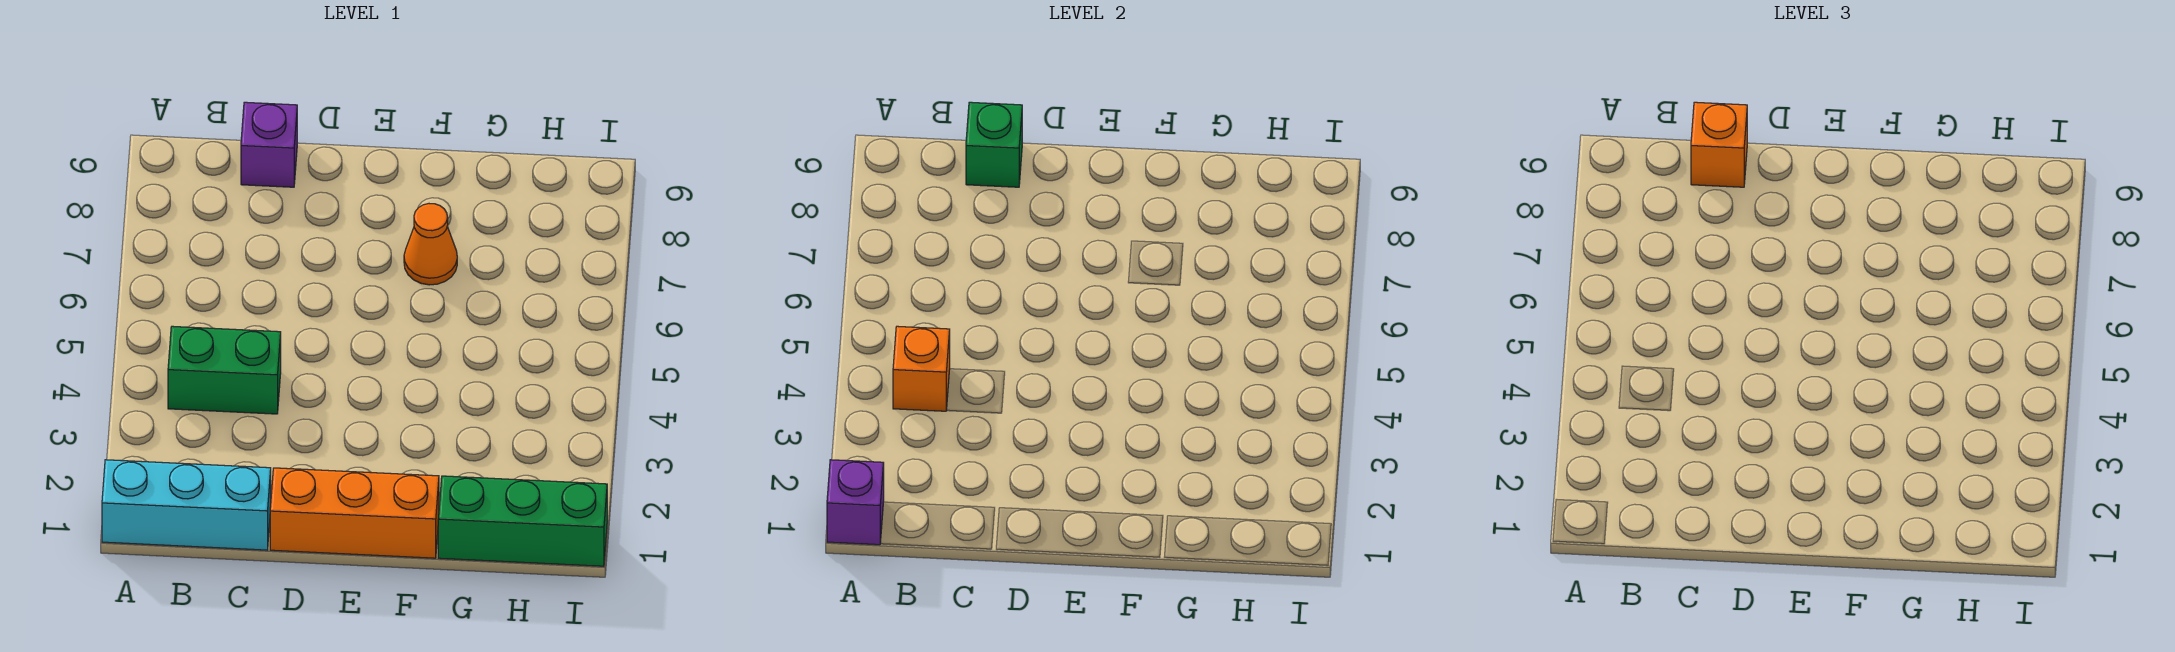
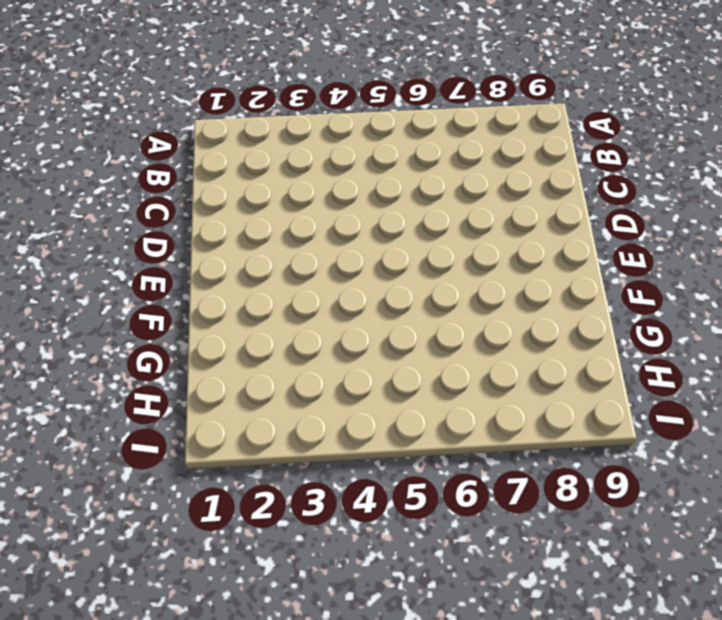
none -> cyan brick A1:C1 level 1
none -> green brick B4:C4 level 1

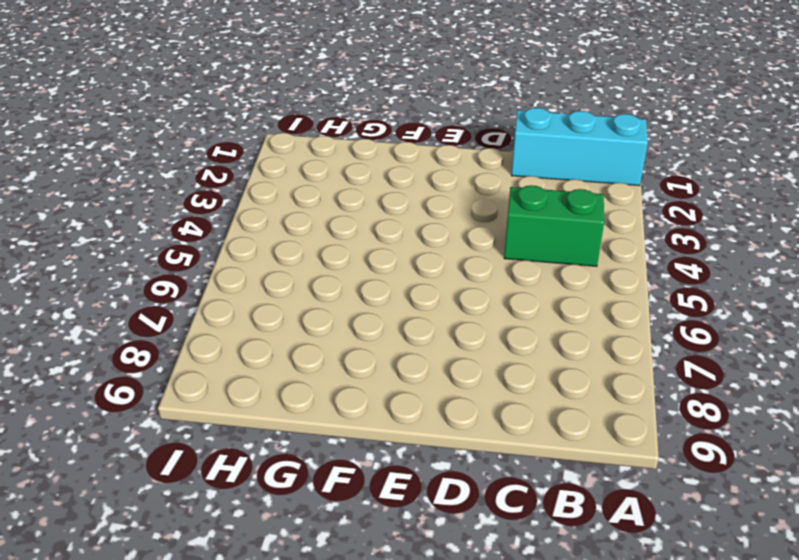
none -> purple brick C9 level 1
none -> orange brick D1:F1 level 1

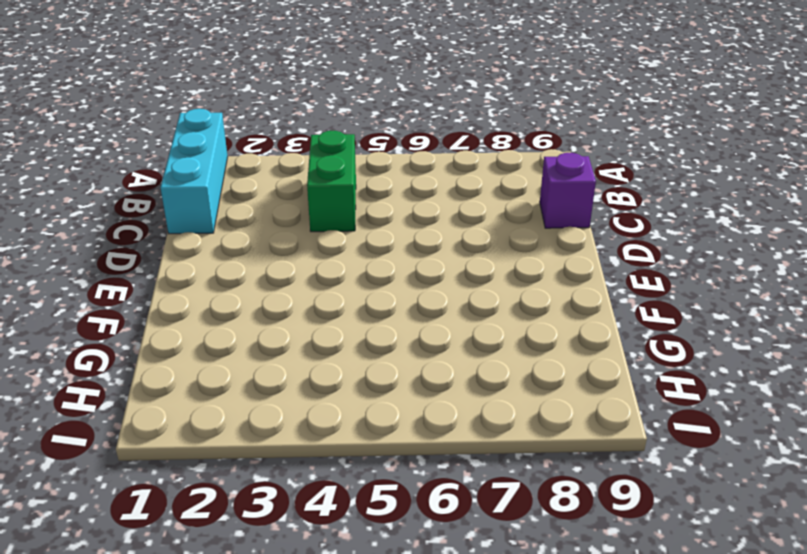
none -> orange brick D1:F1 level 1
none -> orange cone F7 level 1

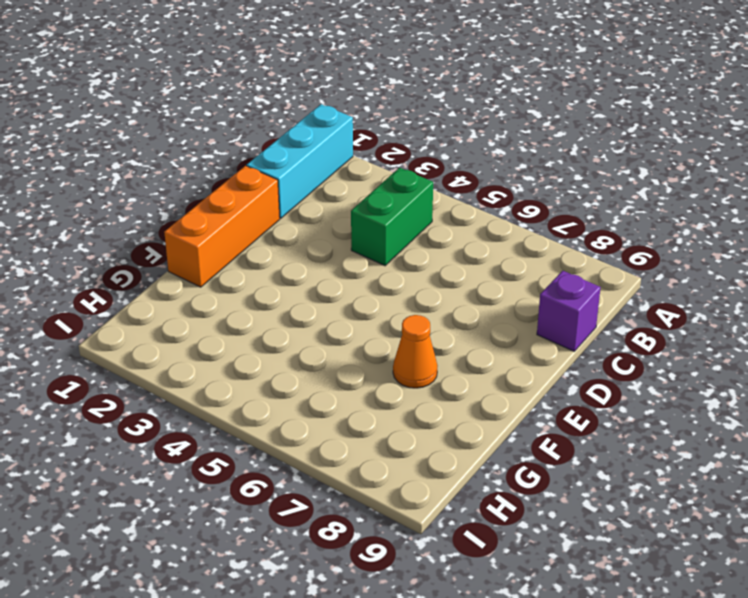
none -> green brick G1:I1 level 1
none -> purple brick A1 level 2

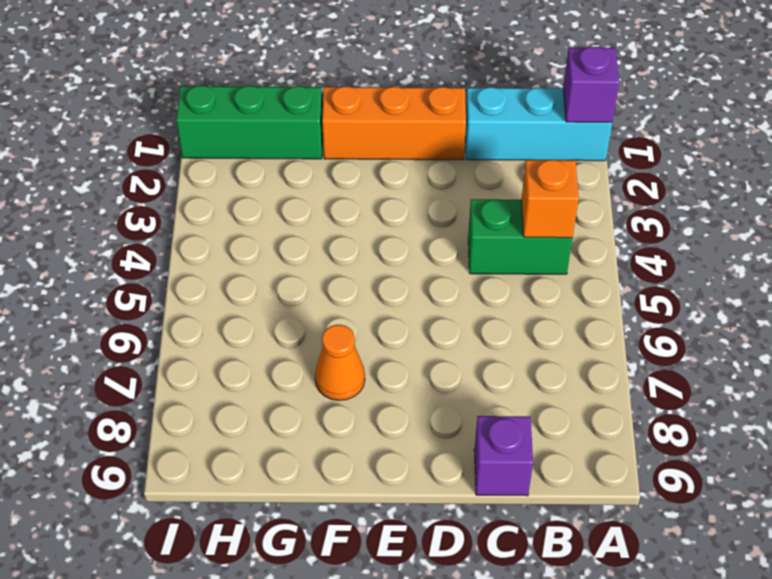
none -> green brick C9 level 2
none -> orange brick C9 level 3

